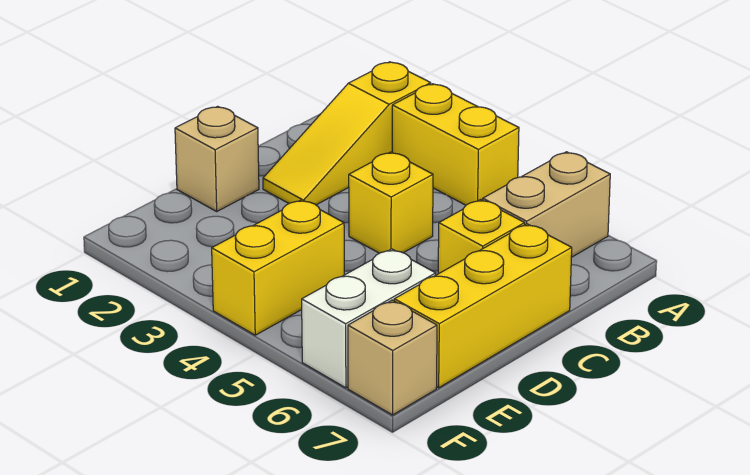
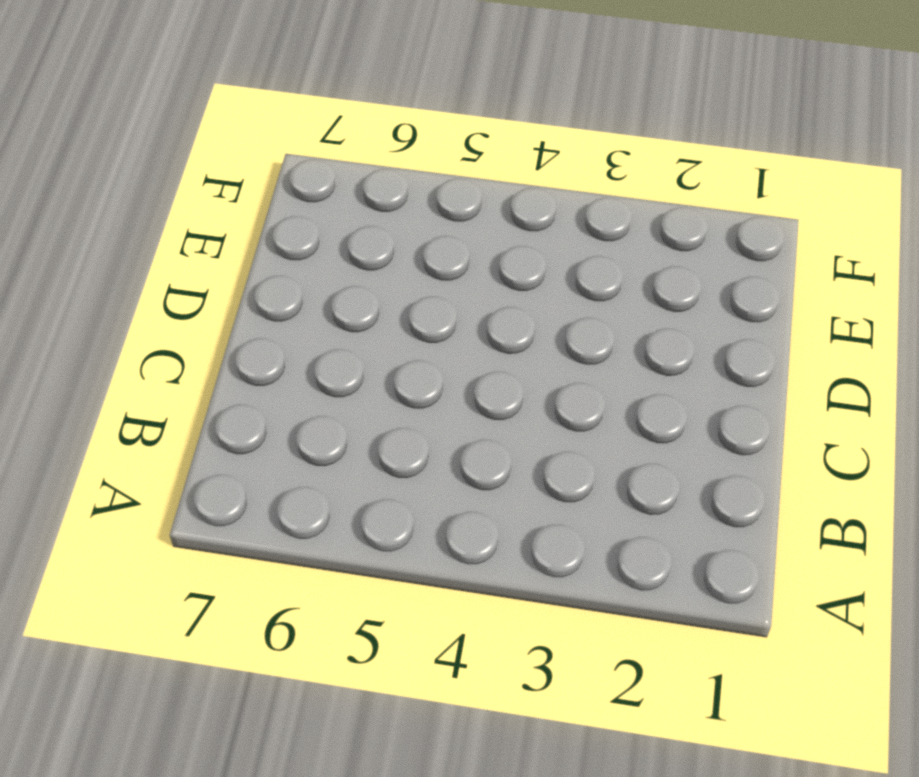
none -> yellow slope A2:C2 level 1 top A
none -> yellow brick A3:A4 level 1

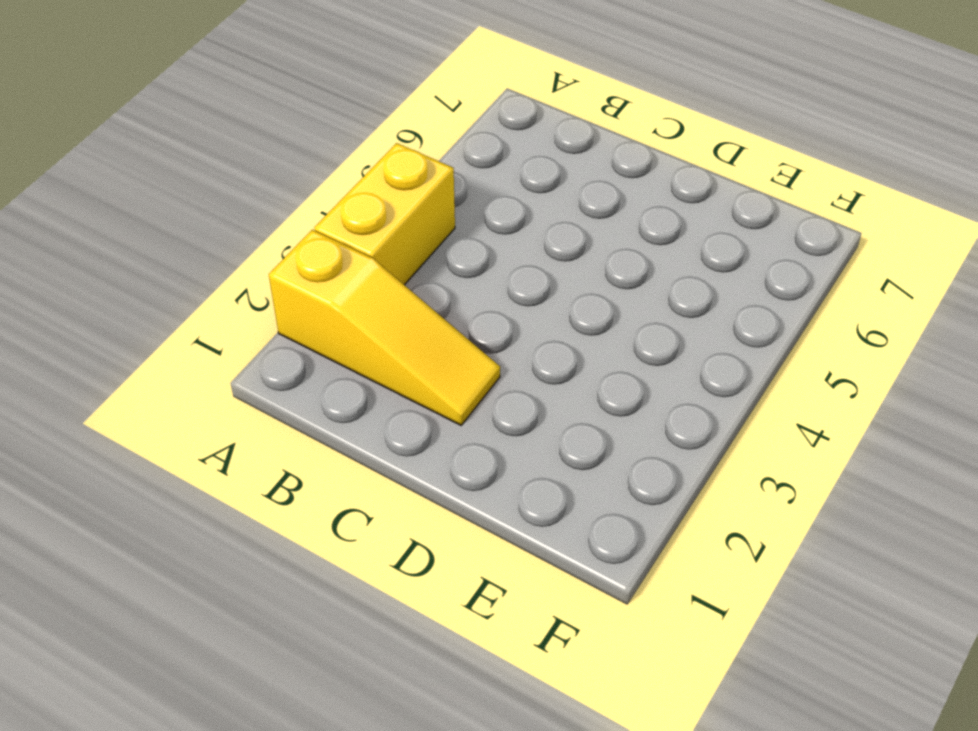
none -> tan brick A6:B6 level 1
none -> yellow brick C4 level 1

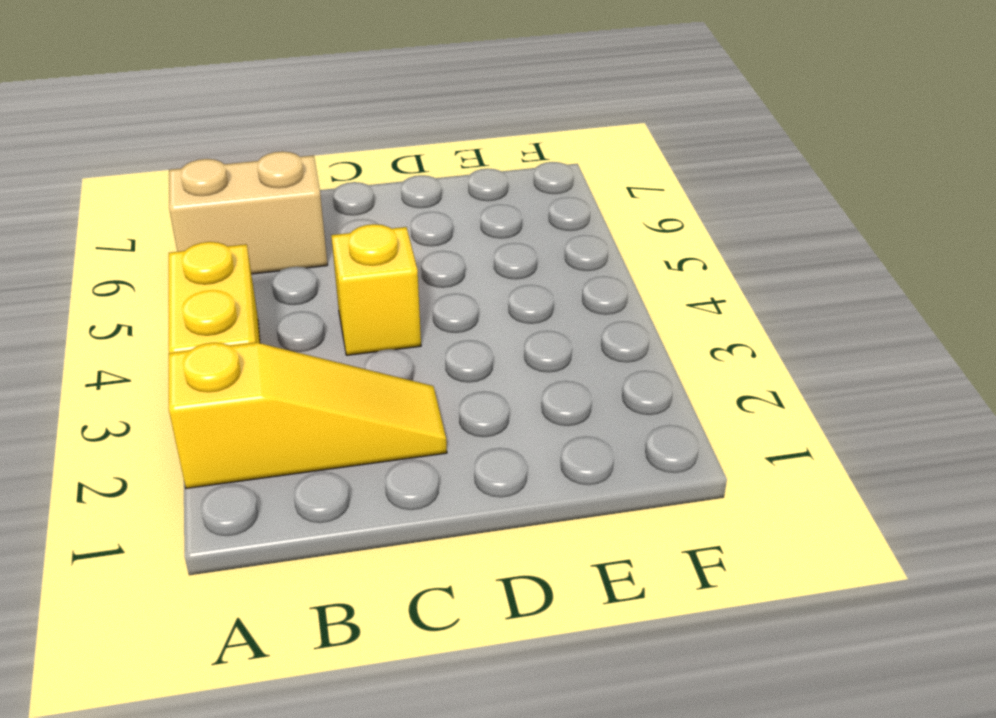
none -> yellow brick C6 level 1
none -> yellow brick C7:E7 level 1

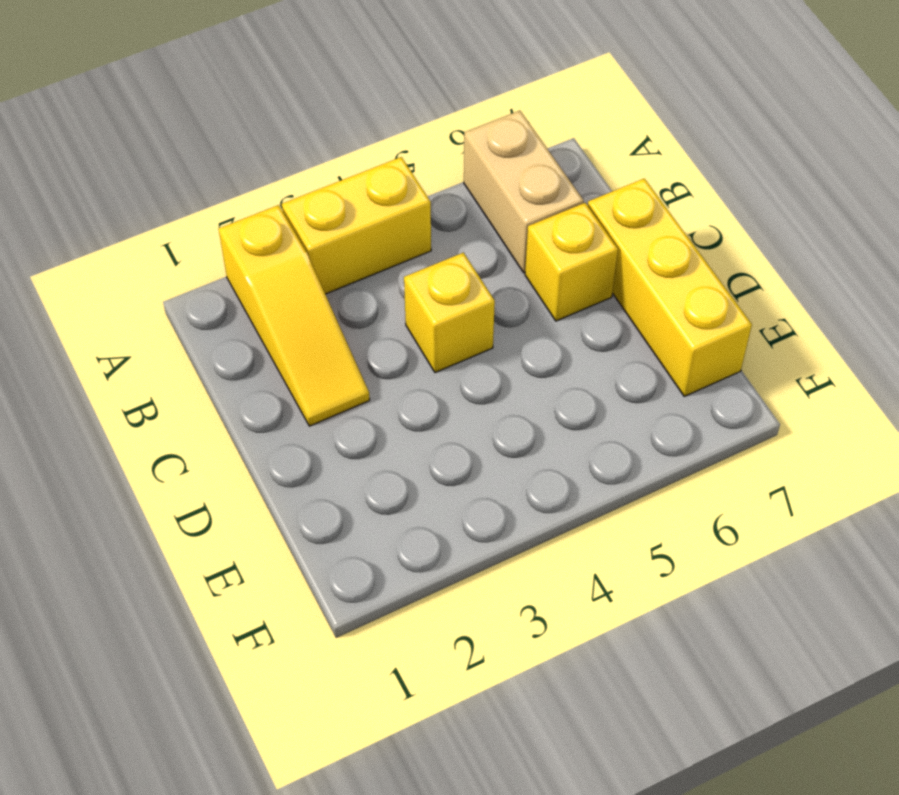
none -> tan brick D1 level 1
none -> yellow brick E4:F4 level 1

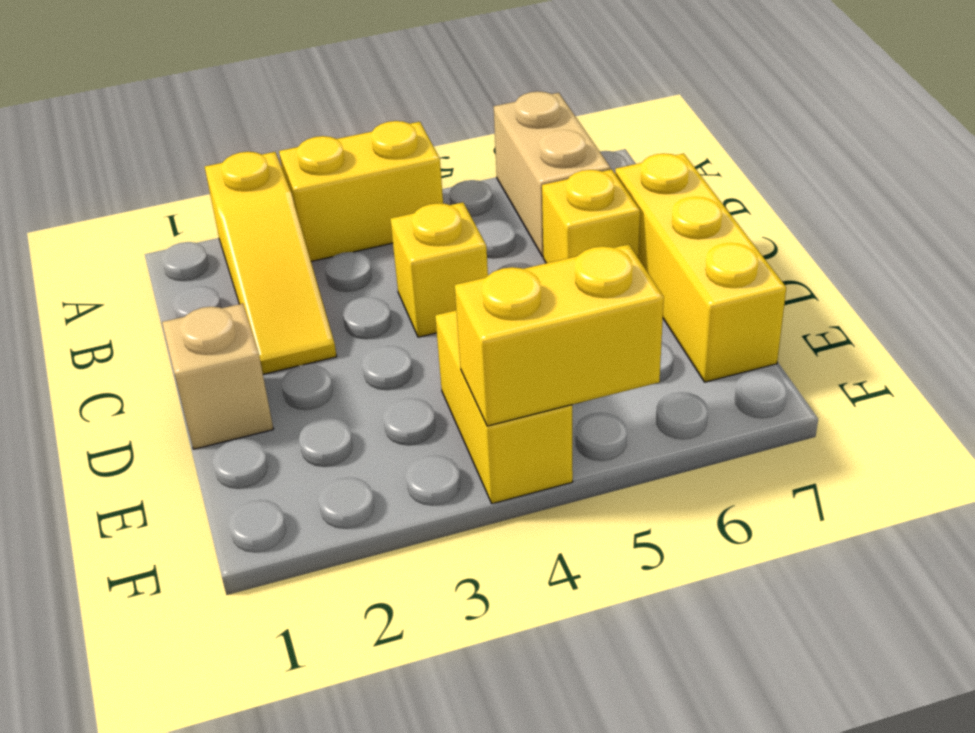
yellow brick F4:F5 level 2 -> none
none -> white brick E6:F6 level 1
none -> tan brick F7 level 1

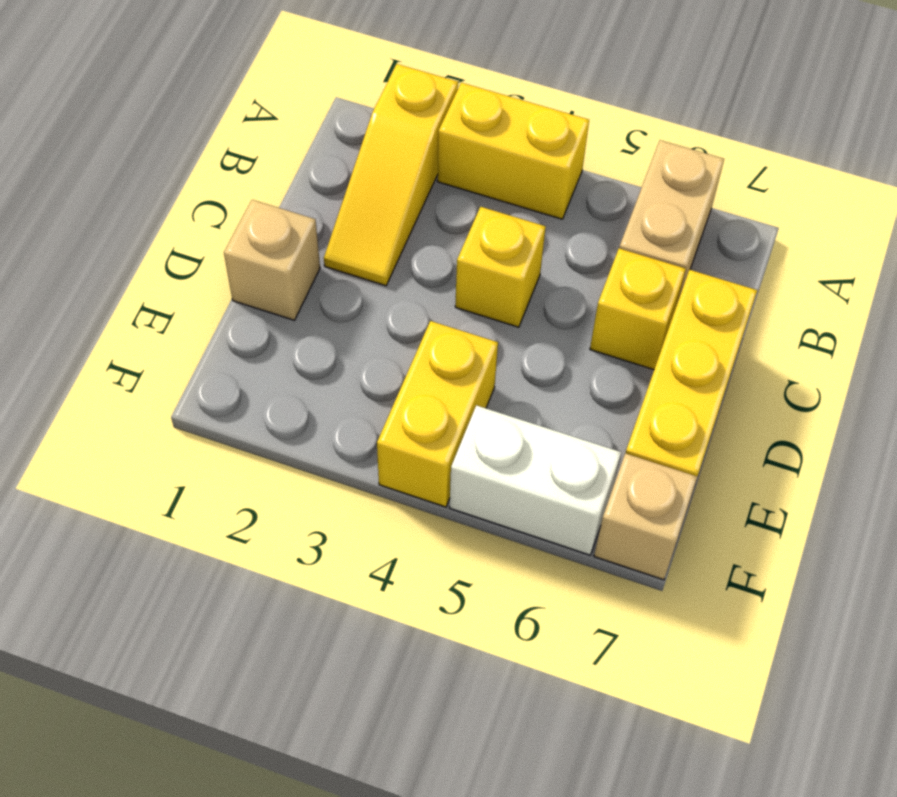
white brick F5:F6 level 1 -> white brick E6:F6 level 1

